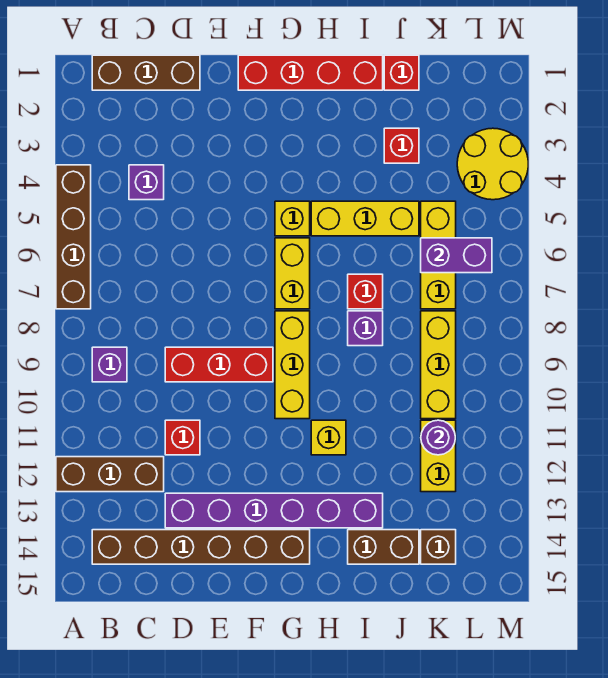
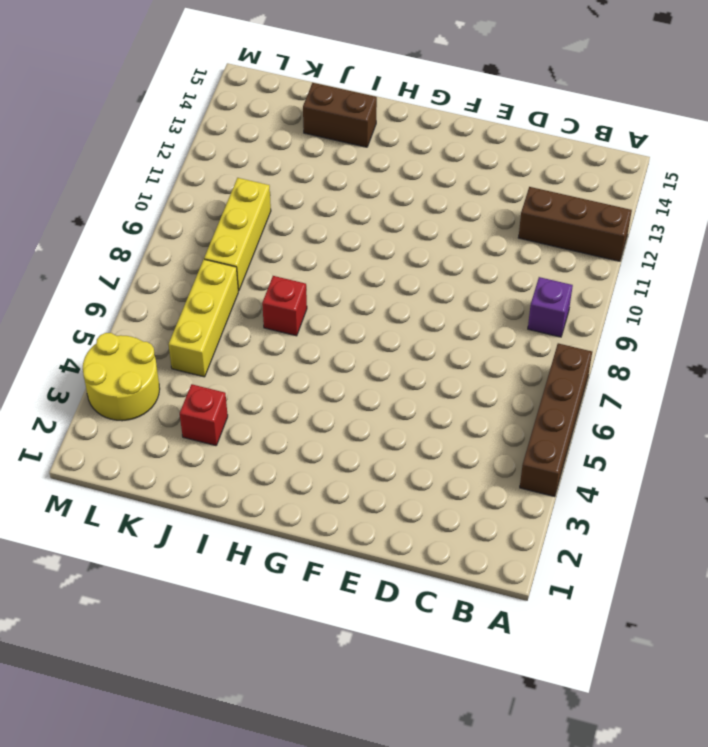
none -> brown brick B1:D1 level 1
none -> brown brick B14:G14 level 1
none -> purple brick C4 level 1

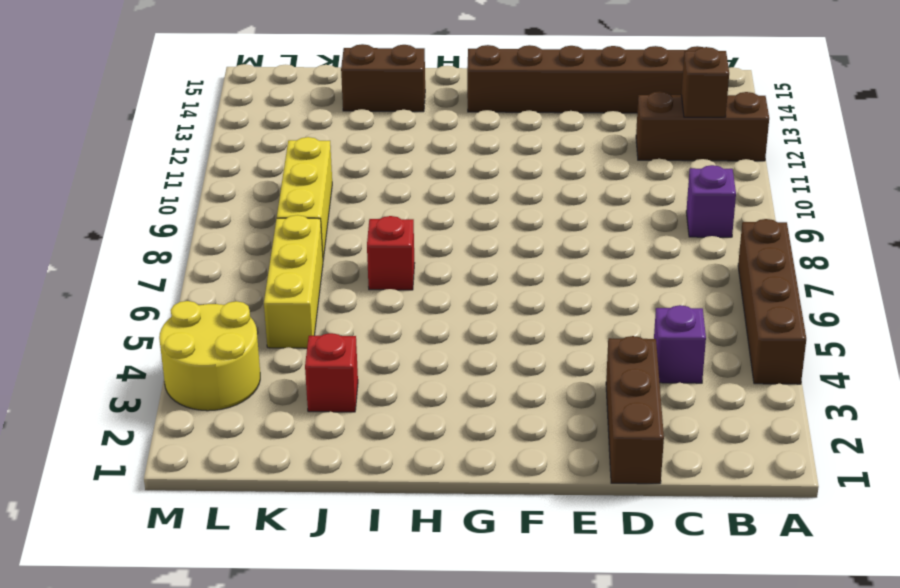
brown brick B12 level 2 -> brown brick K14 level 1
brown brick D1:D3 level 1 -> brown brick B1:D1 level 1
none -> red brick D9:F9 level 1
none -> red brick D11 level 1
none -> purple brick D13:I13 level 1

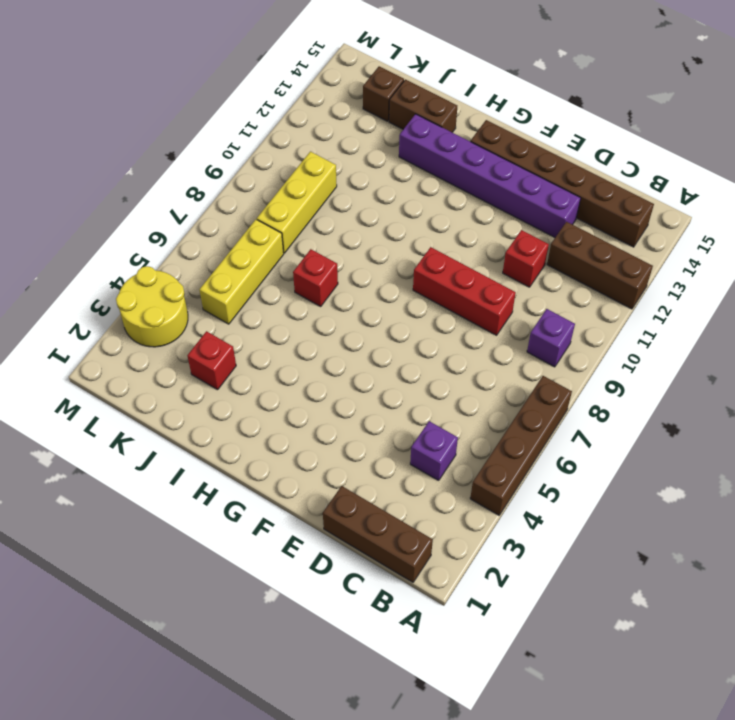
none -> red brick F1:I1 level 1
none -> yellow brick G5 level 1
none -> yellow brick G6:G7 level 1

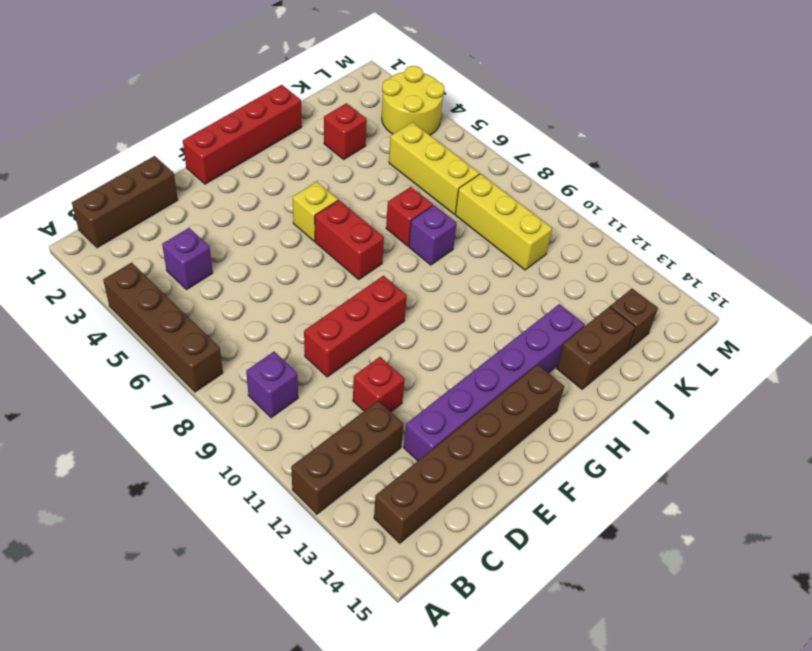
red brick G6:G7 level 1 -> yellow brick G6:G7 level 1
none -> yellow brick G8:G10 level 1
none -> yellow brick H5:J5 level 1
none -> yellow brick H11 level 1

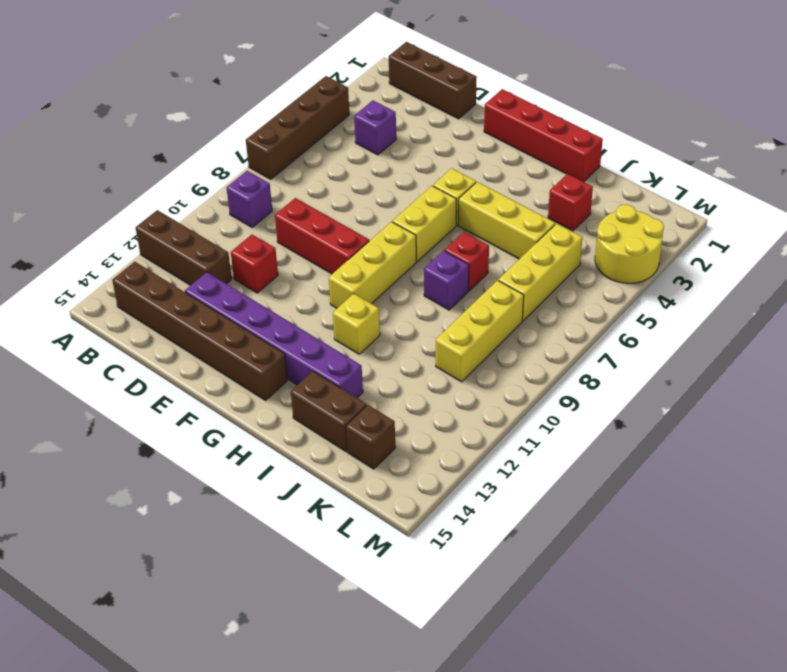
none -> red brick J1 level 1
none -> yellow brick K11:K12 level 1
none -> purple brick K6:L6 level 2

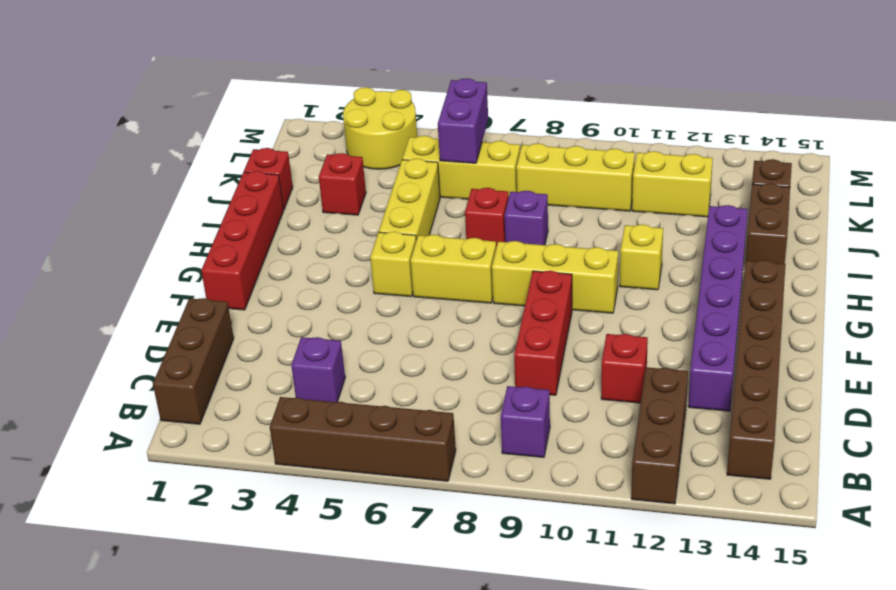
none -> purple round brick K11 level 2

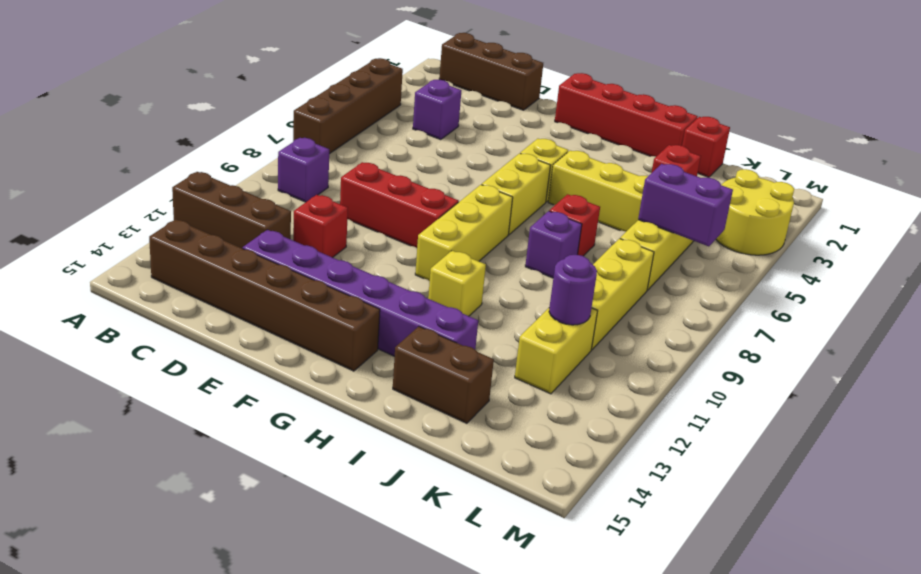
none -> brown brick K14 level 1

